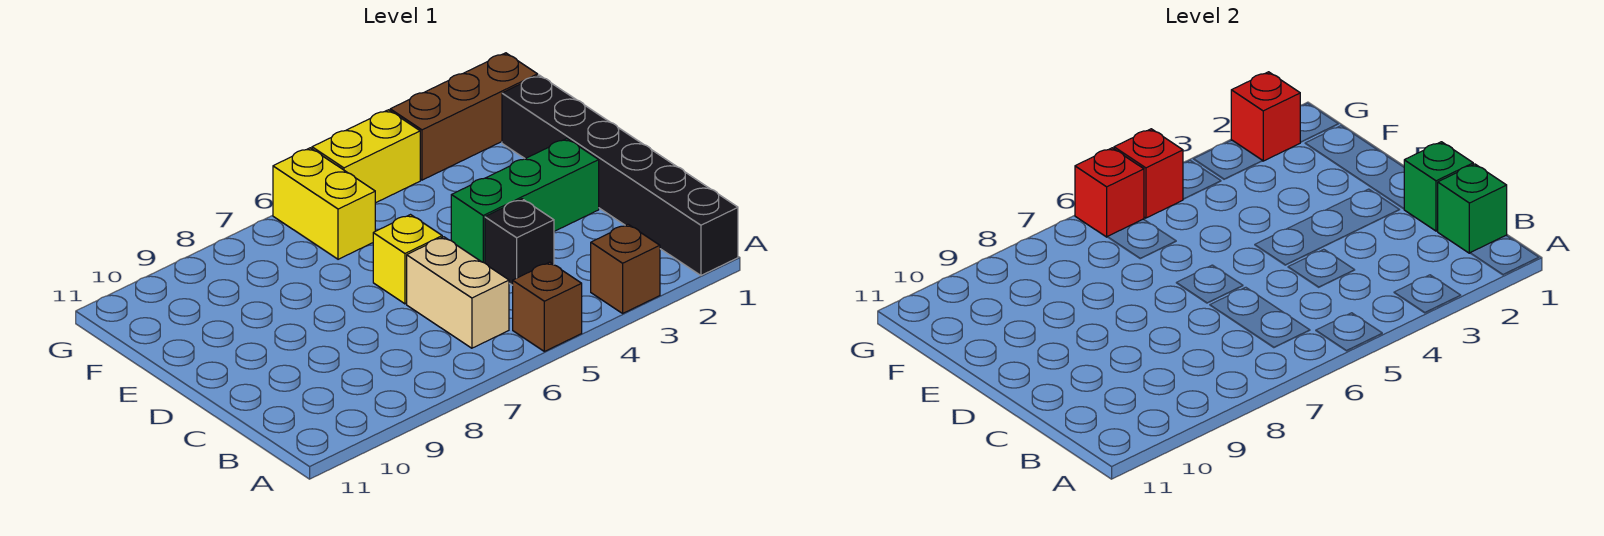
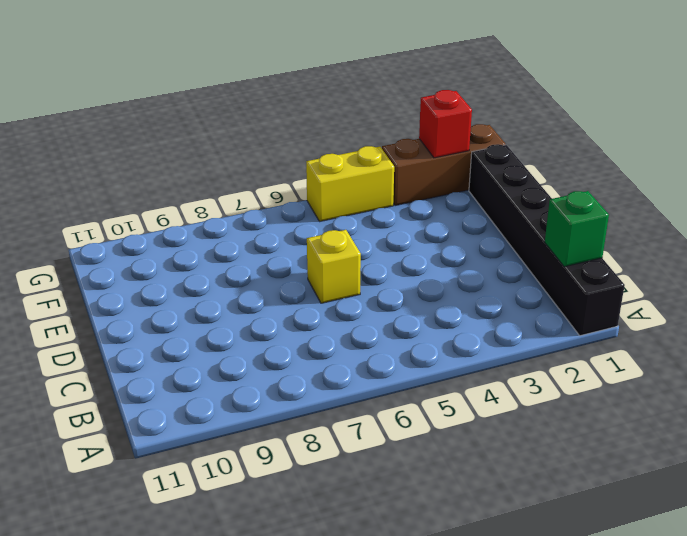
none -> brown brick A3 level 1
none -> brown brick A5 level 1
none -> tan brick B6:C6 level 1

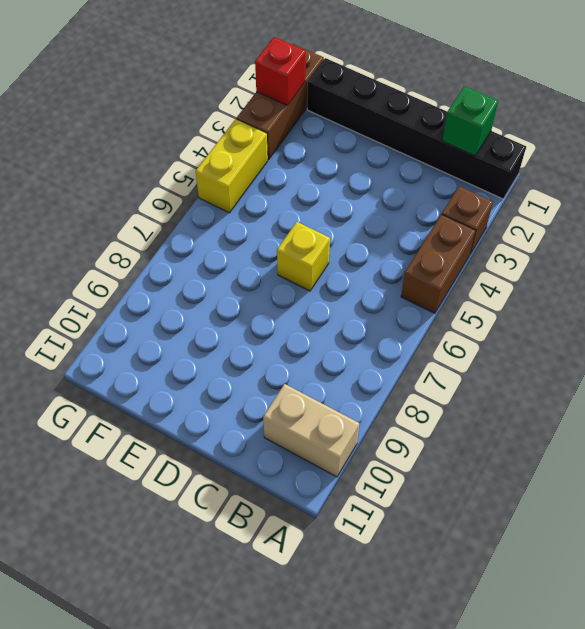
brown brick A4:A5 level 1 -> brown brick A5 level 1
tan brick A10:B10 level 1 -> tan brick B6:C6 level 1
none -> black brick C4 level 1
none -> green brick D2:D4 level 1
none -> yellow brick F6:G6 level 1

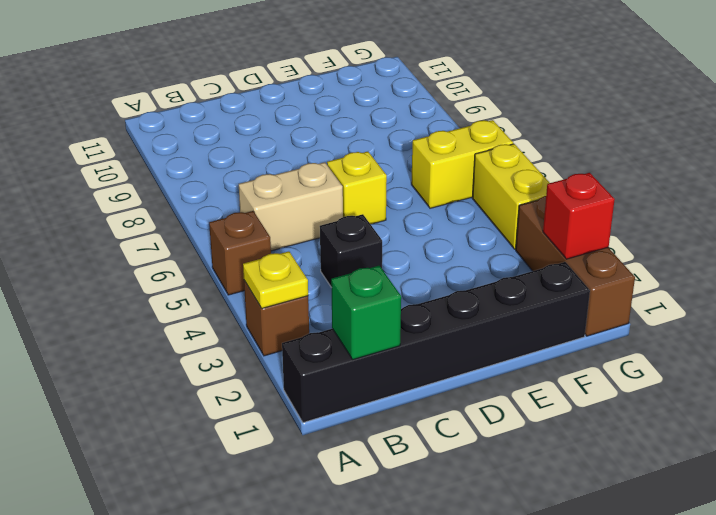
yellow plate A3 level 2 -> none
none -> green brick D2:D4 level 1
none -> green brick C1 level 2
none -> red brick G5 level 2

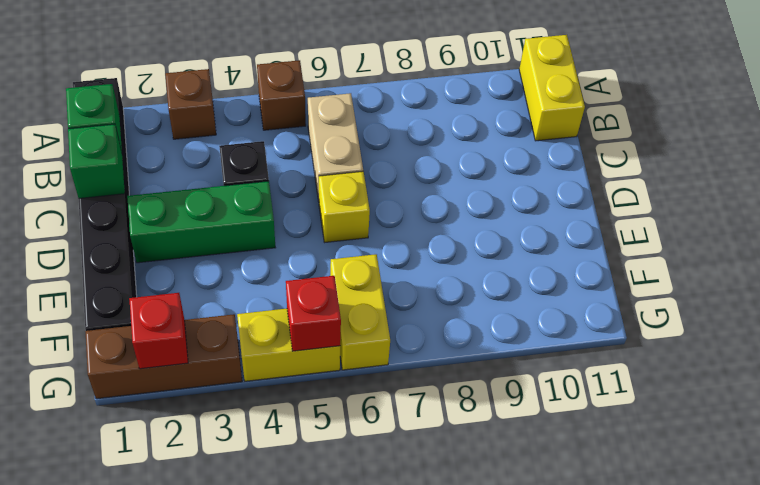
yellow brick A11:B11 level 1 -> none
none -> red brick G6 level 2

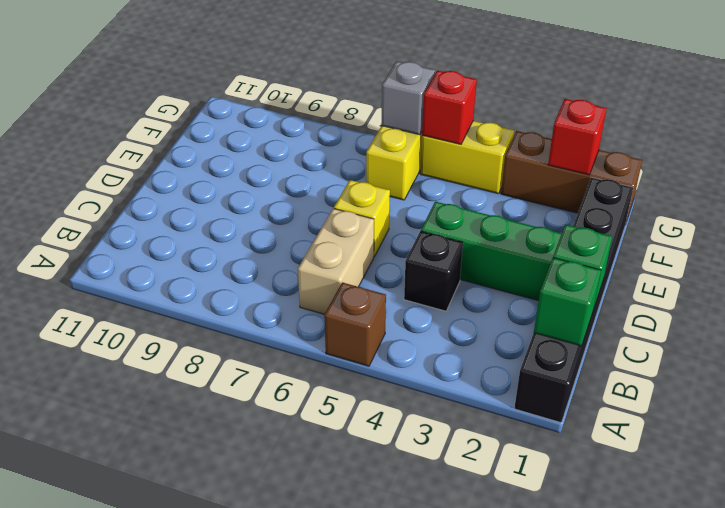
grey brick G6 level 2 -> red brick G6 level 2
none -> brown brick A3 level 1

